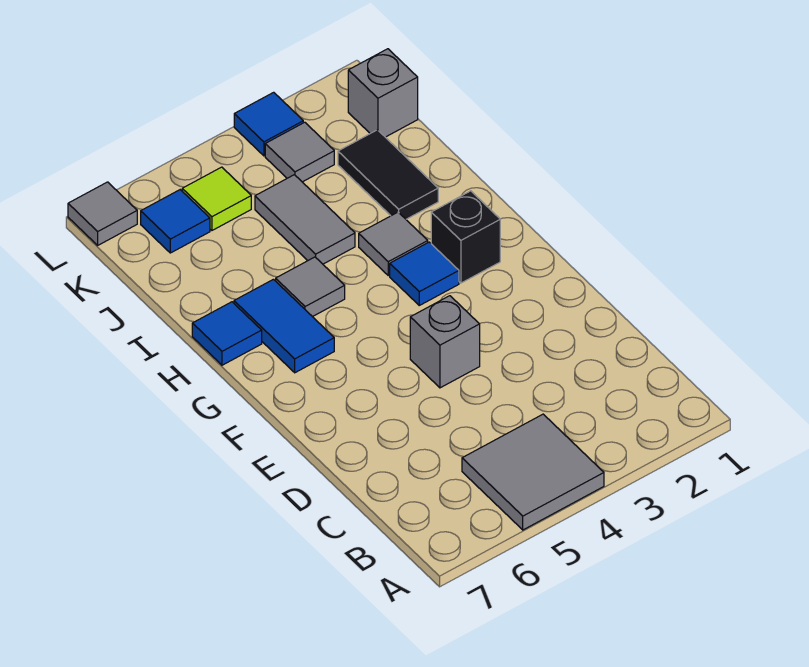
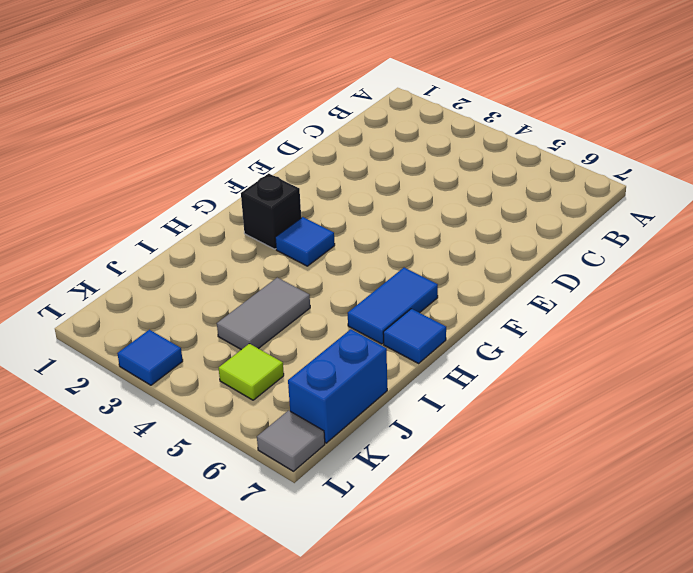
blue brick J7:K7 level 1 -> none
none -> grey tile A4:B5 level 1
none -> grey brick E4 level 1
none -> grey tile H3 level 1

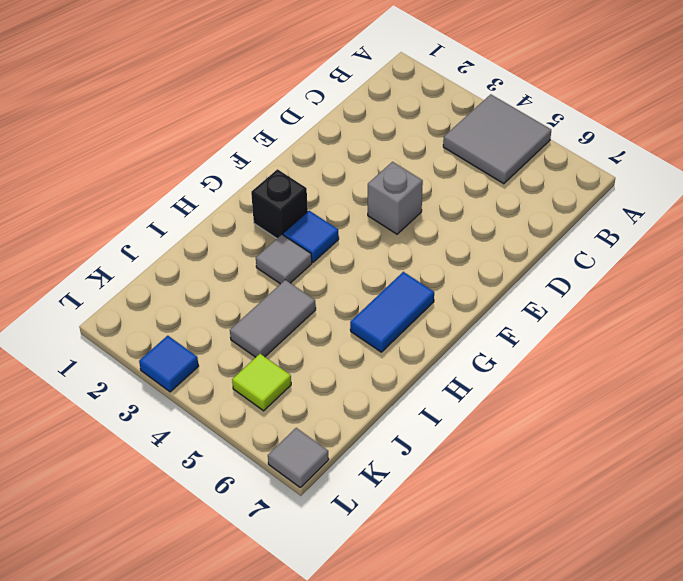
none -> grey tile H5 level 1
none -> blue tile H7 level 1
none -> black tile I2:J2 level 1

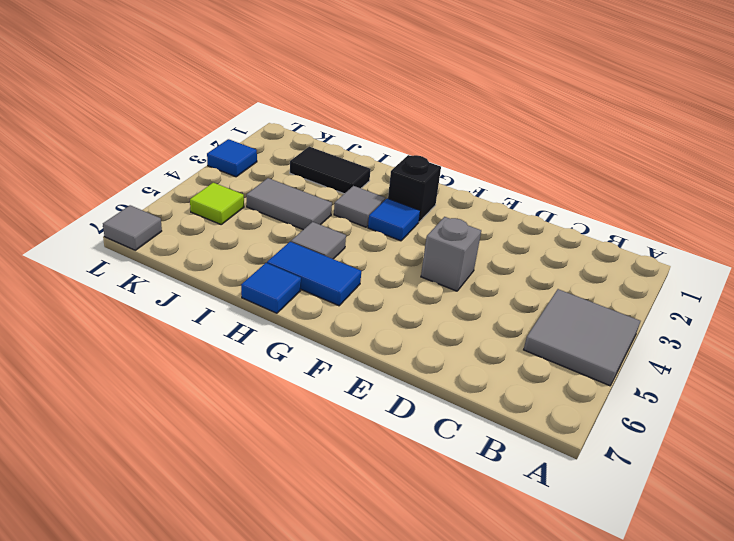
none -> grey brick K1 level 1
none -> grey tile K3 level 1
none -> blue tile K6 level 1

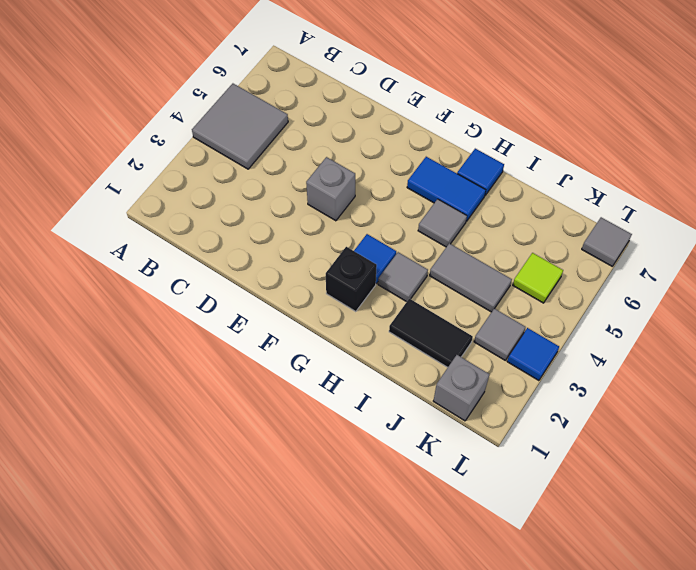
none -> blue tile K6 level 1

